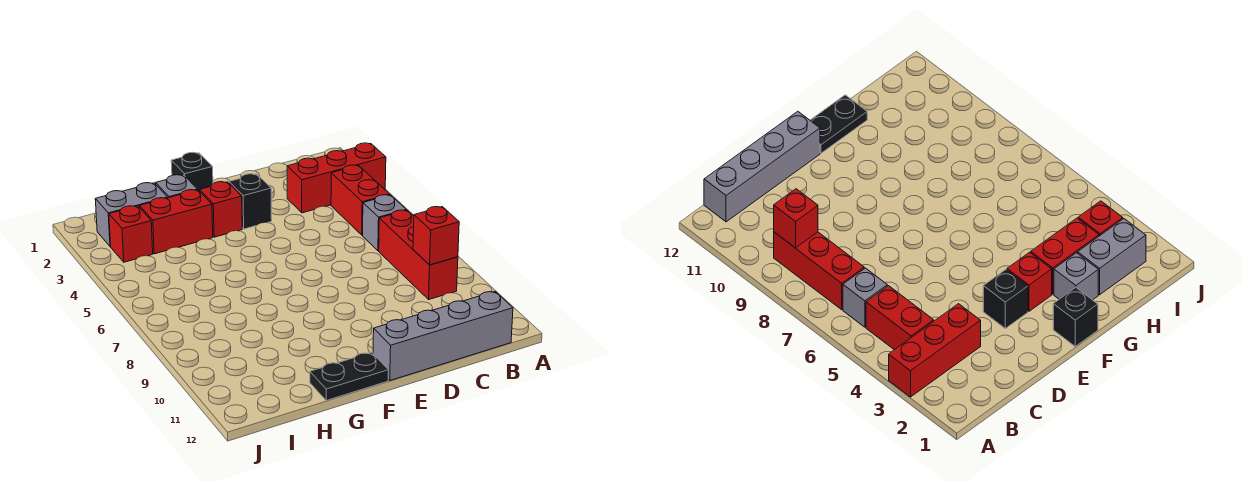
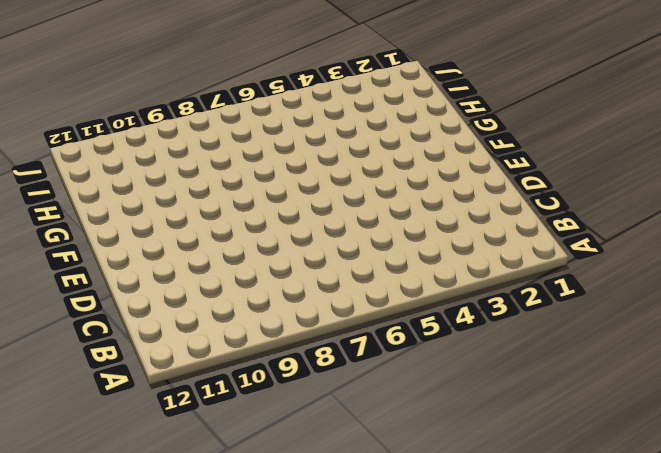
none -> red brick A3:C3 level 1
none -> red brick B4:B5 level 1
none -> grey brick B6 level 1

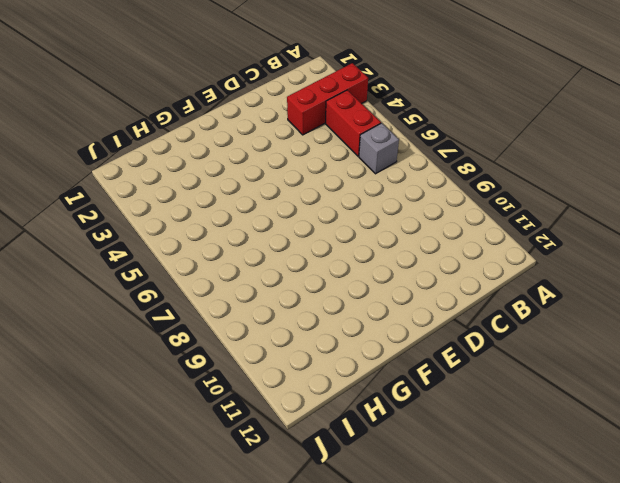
none -> red brick B7:B9 level 1
none -> grey brick B12:E12 level 1
none -> black brick E3 level 1

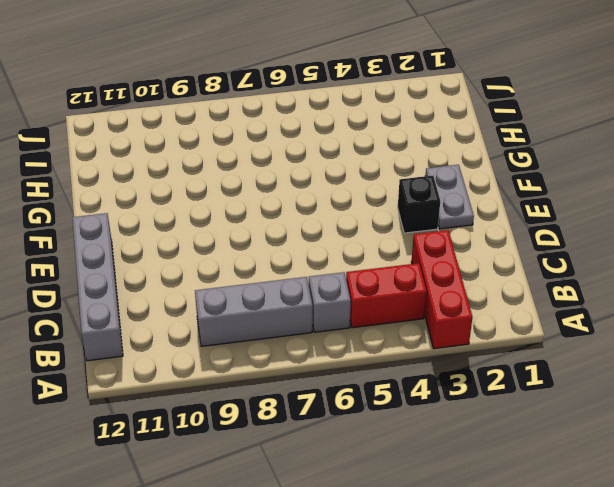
grey brick B7:B9 level 1 -> red brick B7:B9 level 1
grey plate E2:F2 level 1 -> none
none -> black brick F1 level 1
none -> red brick F3 level 1
none -> black plate F12:G12 level 1

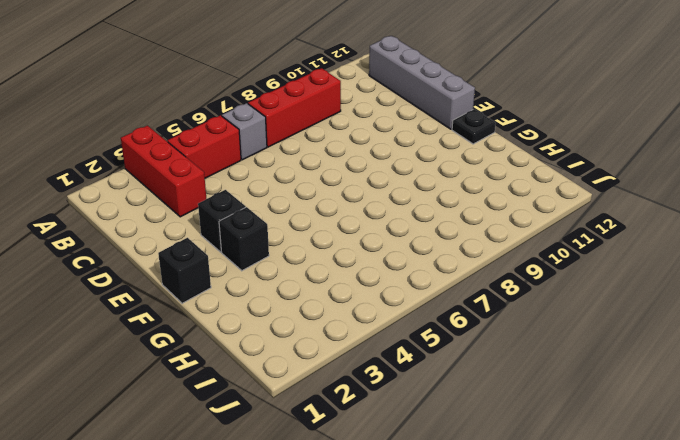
black brick F3 level 1 -> red brick F3 level 1
black plate F12 level 1 -> black plate F12:G12 level 1
none -> grey brick G2 level 1
none -> red brick G3:H3 level 1
none -> grey brick H2:I2 level 1

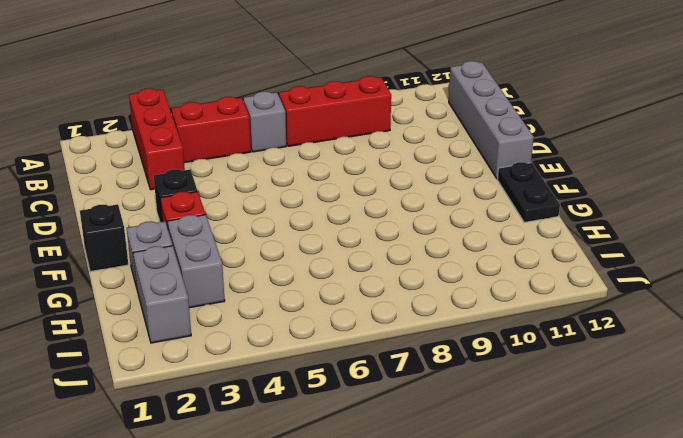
grey brick G3:H3 level 1 -> red brick G3:H3 level 1
none -> red brick I3 level 1
none -> red brick B9 level 2

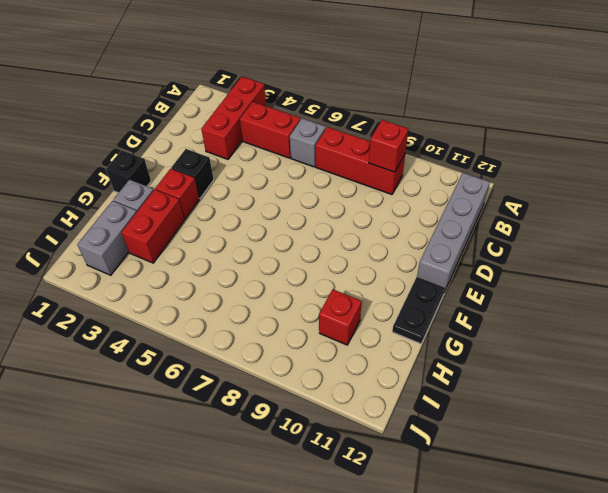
red brick H10 level 1 -> red brick I3 level 1

